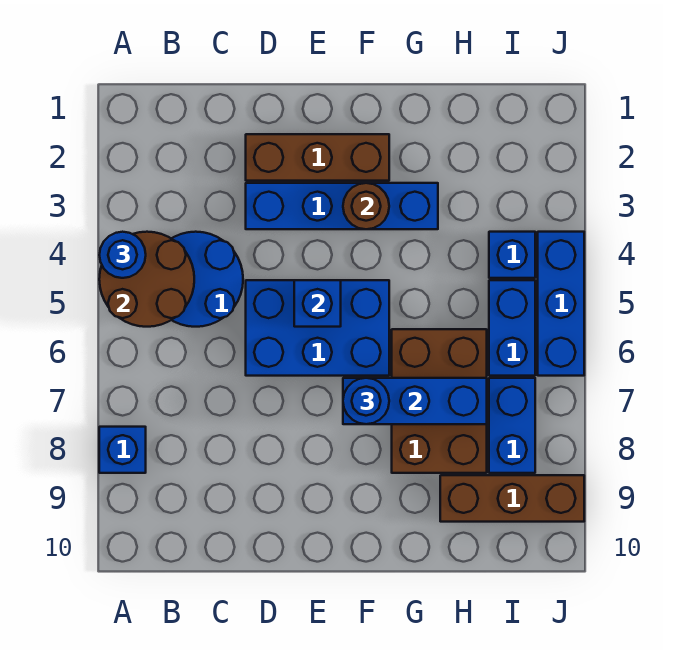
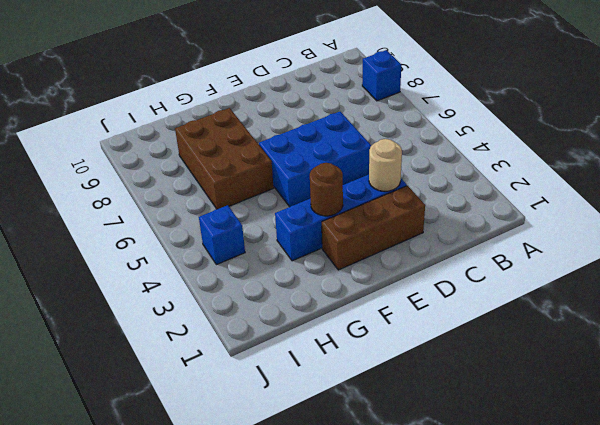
tan round brick D3 level 2 -> none
none -> blue round brick B4:C5 level 1
none -> brown brick H9:J9 level 1
none -> blue brick I5:I6 level 1

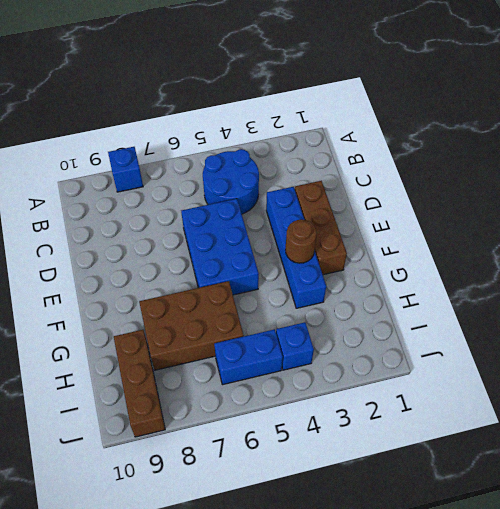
none -> blue brick I7:I8 level 1
none -> blue brick J4:J6 level 1
none -> brown round brick A4:B5 level 2

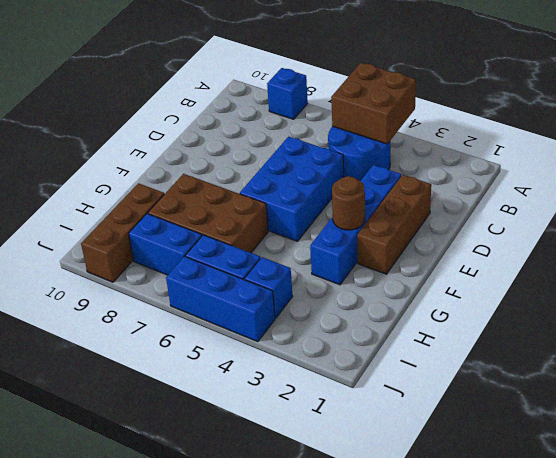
brown brick A4:B5 level 2 -> brown round brick A4:B5 level 2
none -> blue brick E5 level 2
none -> blue brick F7:H7 level 2
none -> blue round brick A4 level 3

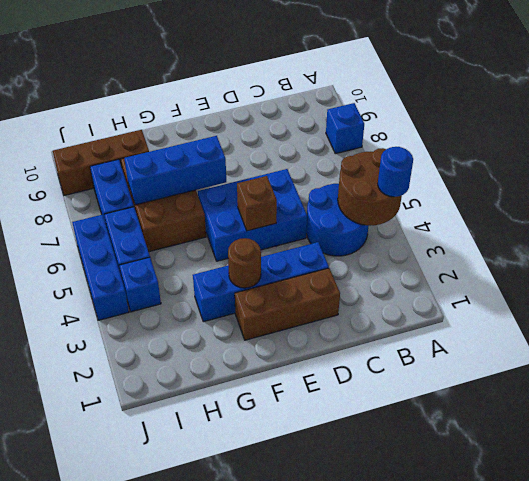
brown brick E5 level 2 -> blue brick E5 level 2
none -> blue round brick F7 level 3

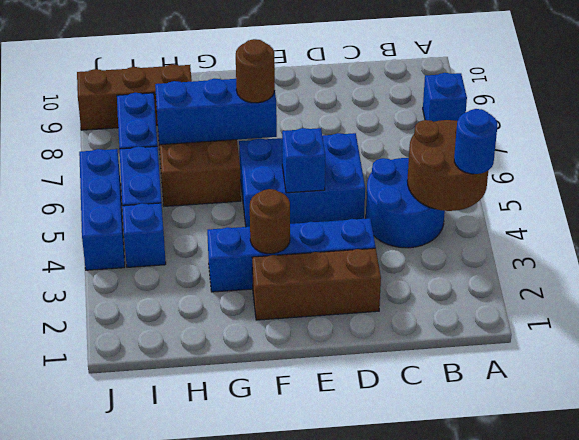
brown round brick F7 level 3 -> blue round brick F7 level 3

